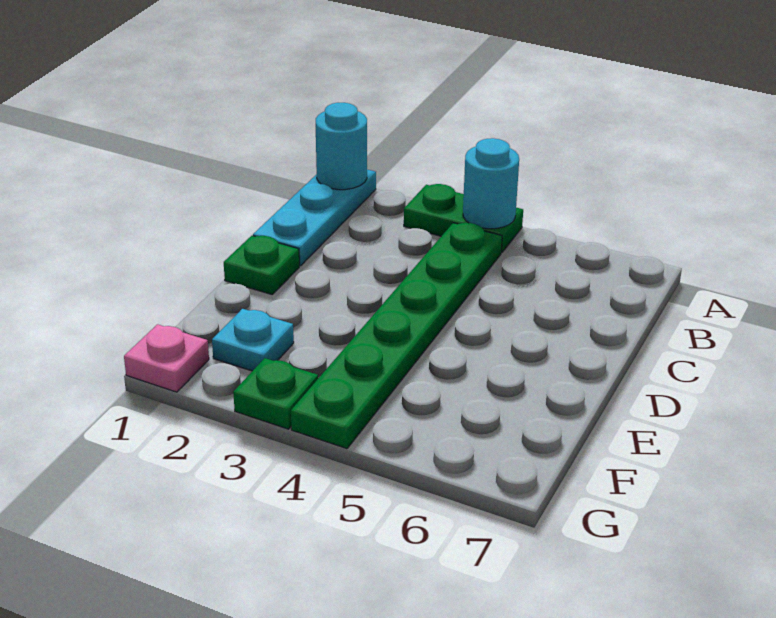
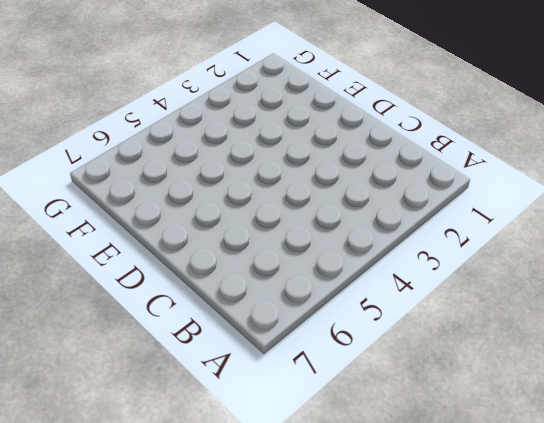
none -> cyan plate A1:C1 level 1
none -> green plate A3:A4 level 1

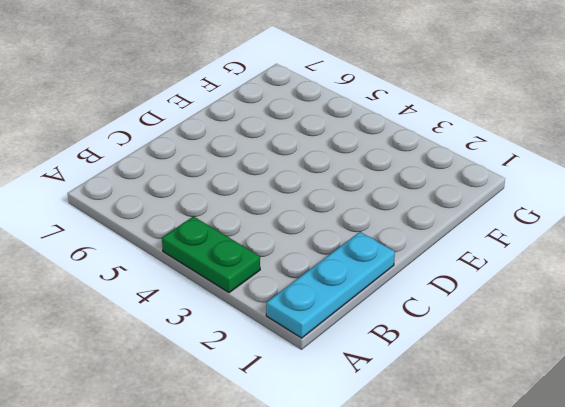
none -> green plate B4:G4 level 1
none -> green plate D1 level 1

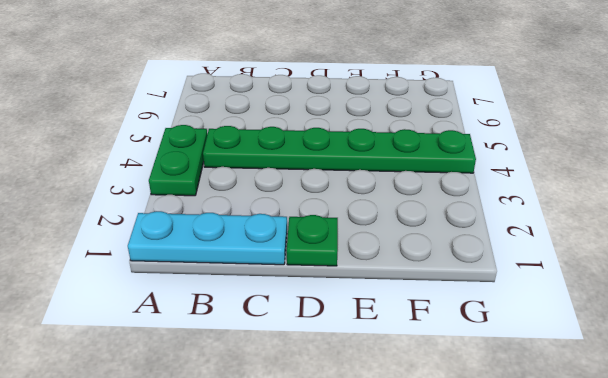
none -> cyan plate F2 level 1
none -> pink plate G1 level 1

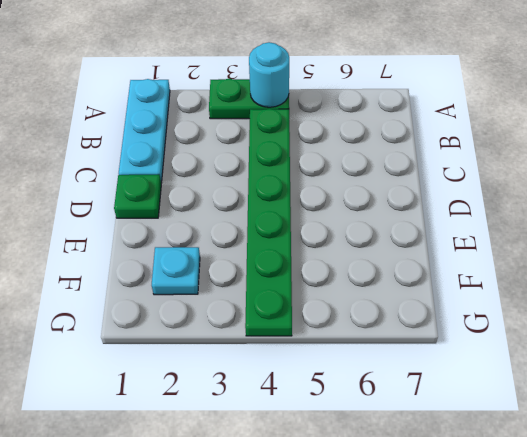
none -> pink plate G1 level 1
none -> green plate G3 level 1

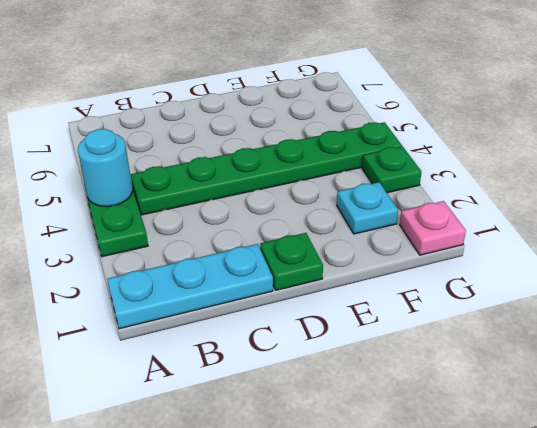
none -> cyan round brick A1 level 2

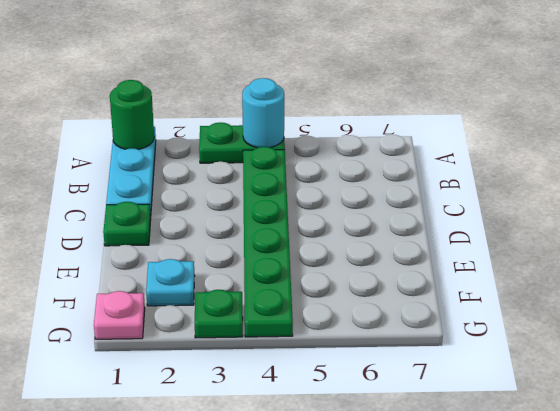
green round brick A1 level 2 -> cyan round brick A1 level 2

